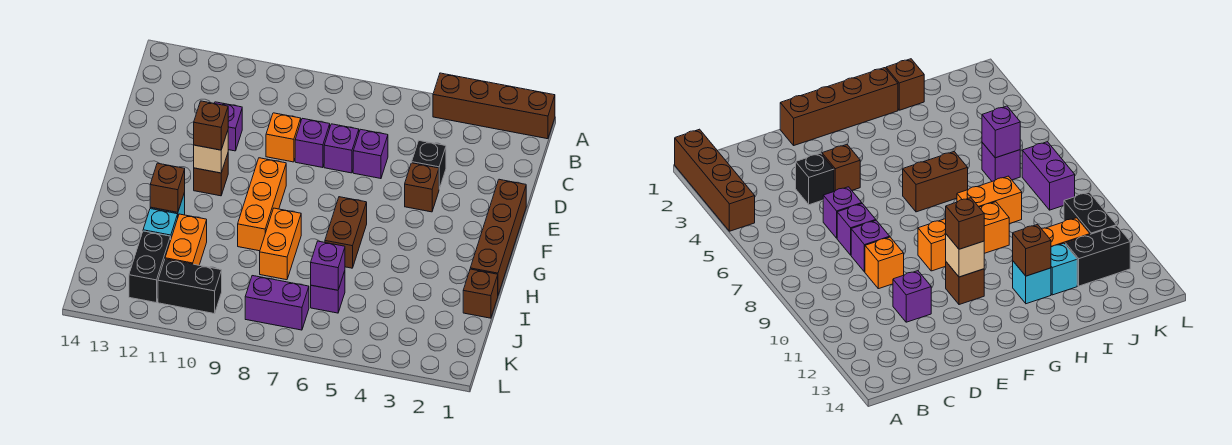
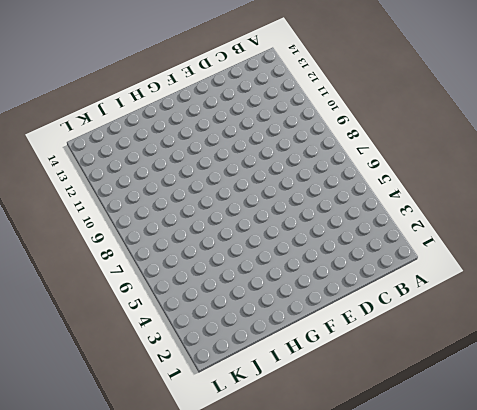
none -> brown brick A1:A4 level 1
none -> black brick D4 level 1
none -> purple brick D6 level 1

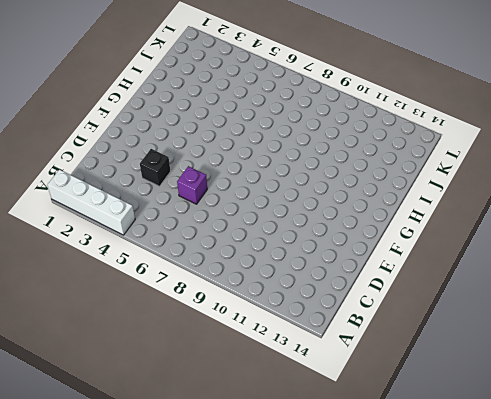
white brick A1:A4 level 1 -> brown brick A1:A4 level 1
none -> purple brick D7 level 1
none -> purple brick D8 level 1
none -> orange brick D9 level 1

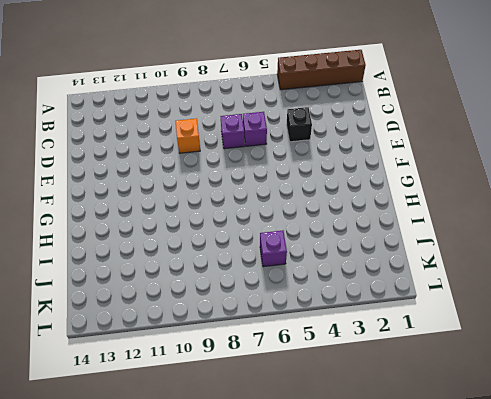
none -> purple brick D8 level 1
none -> purple brick D11 level 1
none -> brown brick E1:H1 level 1

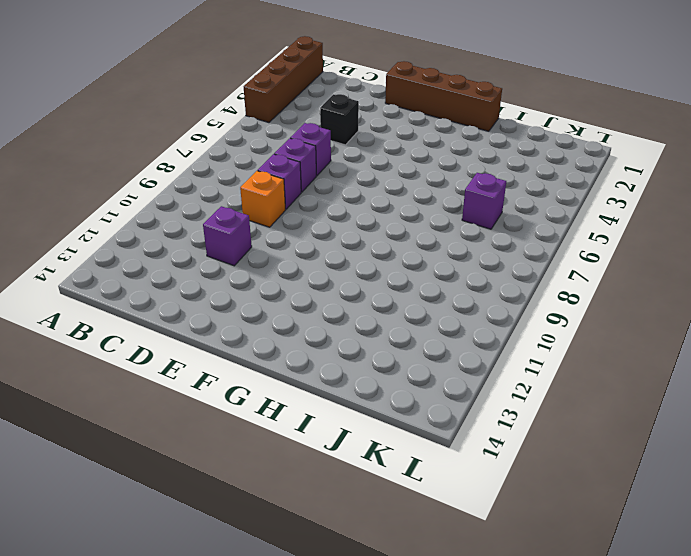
none -> brown brick E4 level 1
none -> orange brick F9:H9 level 1
none -> brown brick F11 level 1

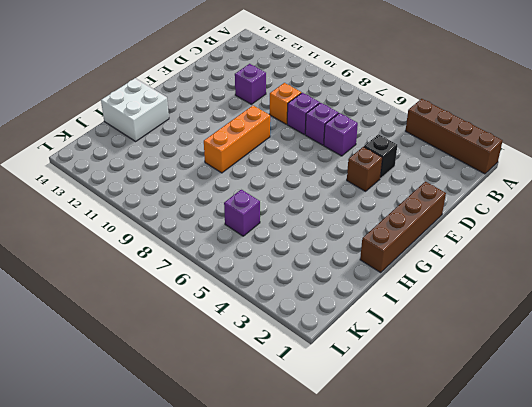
white brick H13:I14 level 1 -> none
none -> brown brick F11 level 1
none -> brown brick G6:H6 level 1
none -> orange brick H8:I8 level 1

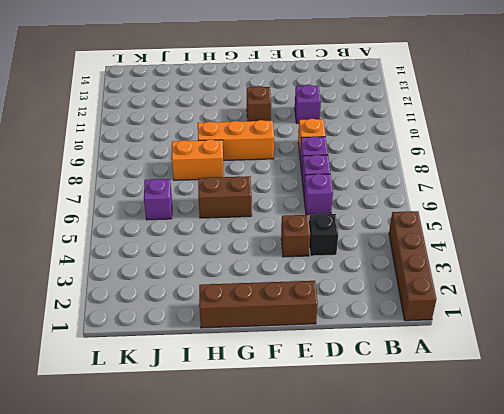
none -> cyan brick H12 level 1
none -> brown brick I1 level 1
none -> orange brick I11:J11 level 1

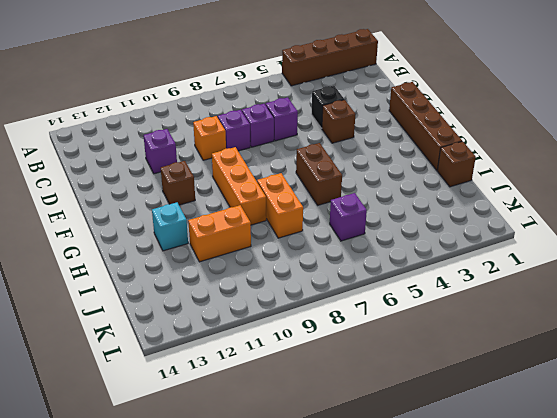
orange brick I10:I11 level 1 -> orange brick I11:J11 level 1
none -> cyan brick I12 level 1
none -> black brick J12:K12 level 1
none -> purple brick K7:K8 level 1

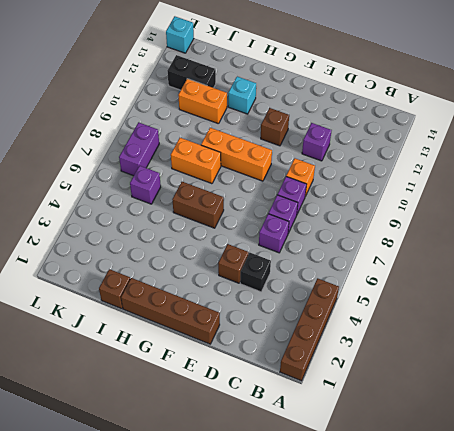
cyan brick L14 level 1 -> cyan brick I12 level 1
none -> black brick K10:K11 level 1
none -> tan brick F11 level 2
none -> brown brick H12 level 2

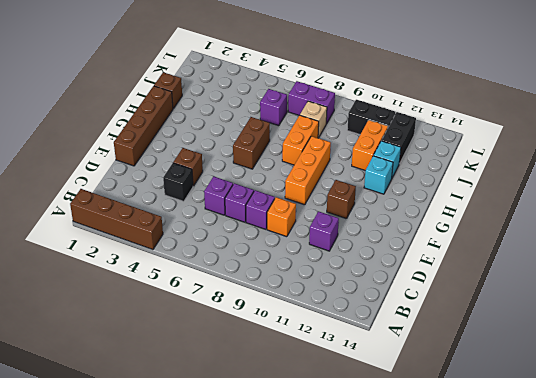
tan brick J8 level 1 -> tan brick F11 level 2
none -> brown brick H12 level 2
none -> purple brick J6 level 2
none -> brown brick F11 level 3

